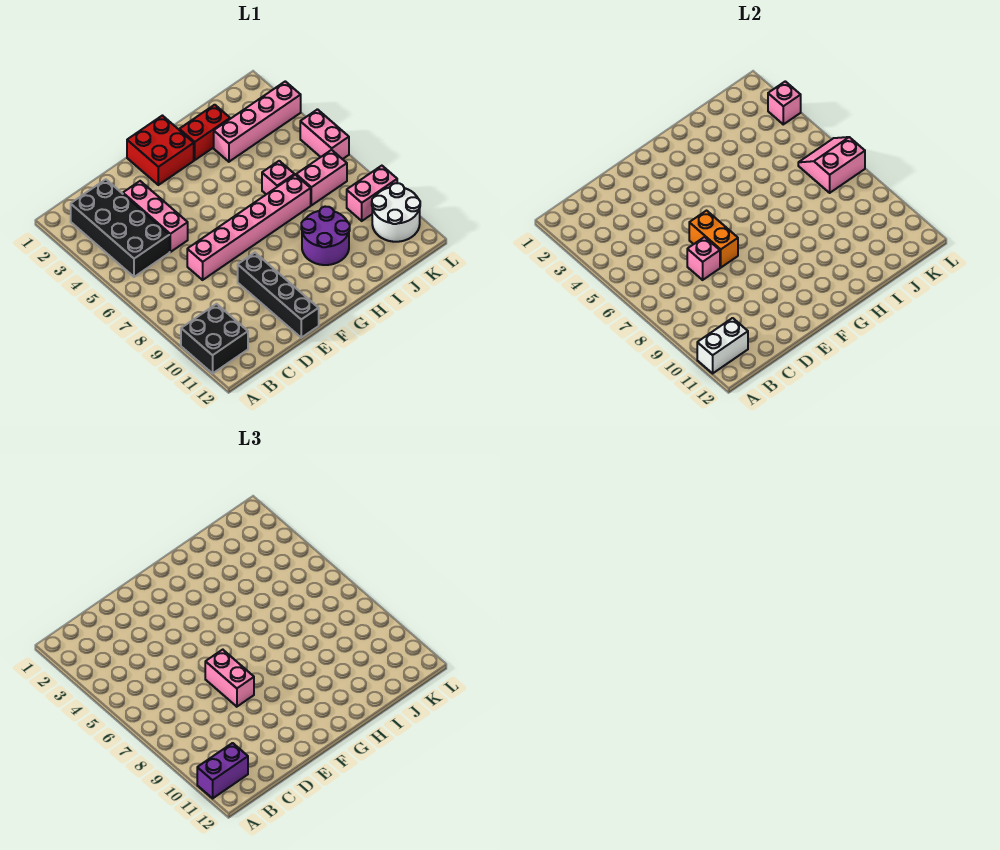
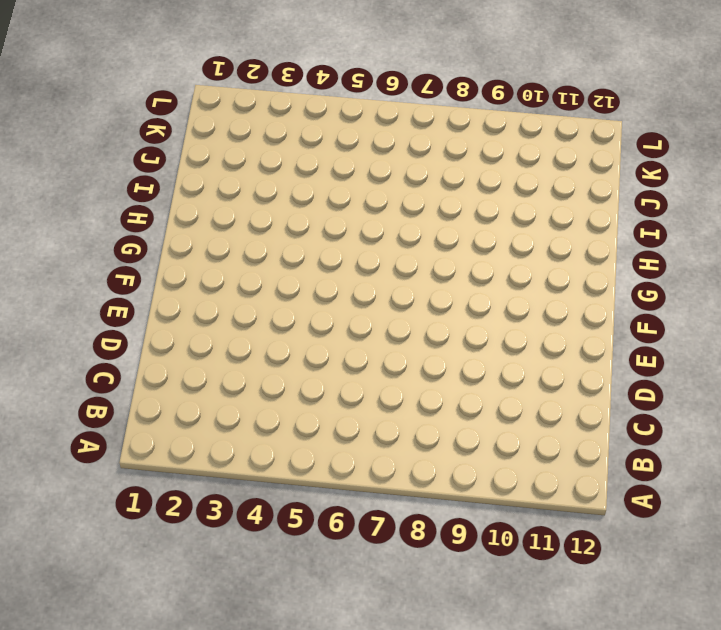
none -> black brick A10:B11 level 1
none -> black brick B2:C5 level 1
none -> pink brick D3:D5 level 1

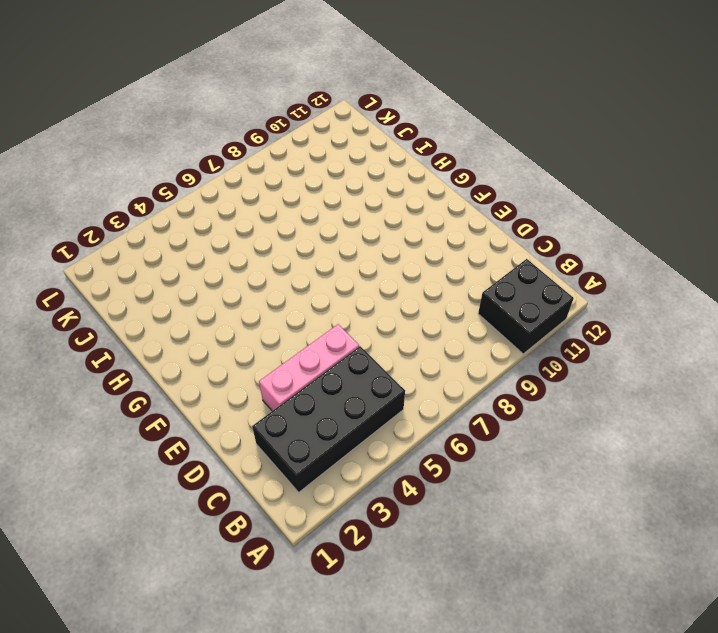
none -> pink brick D7:I7 level 1
none -> black brick E9:E12 level 1
none -> red brick F1:G2 level 1

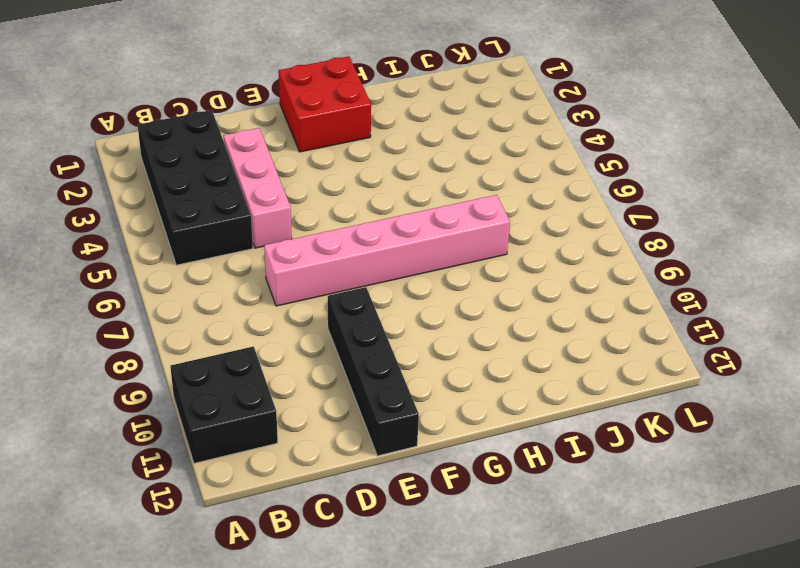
none -> red brick H2:I2 level 1
none -> purple round brick H9:I10 level 1
none -> pink brick I3:L3 level 1

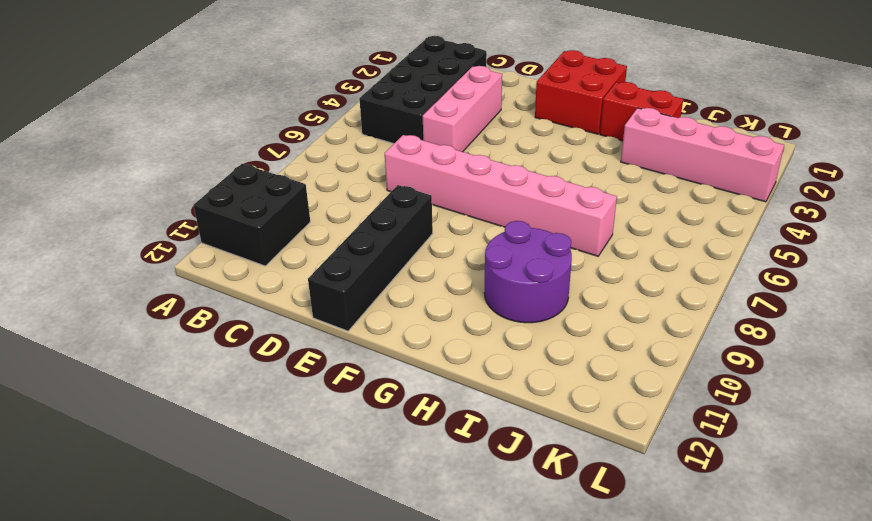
none -> pink brick I6 level 1
none -> pink brick J7:K7 level 1
none -> pink brick K9:L9 level 1

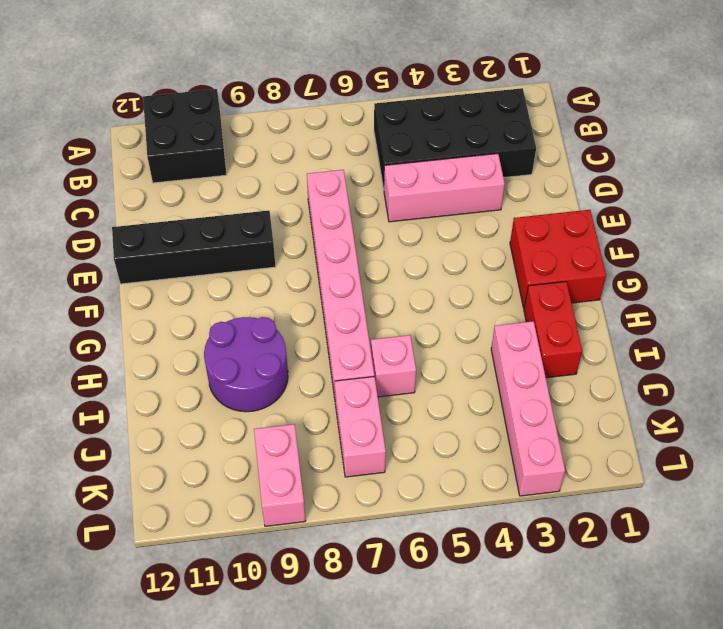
none -> white round brick K10:L11 level 1
none -> pink brick L5:L6 level 1
none -> white brick A11:B11 level 2

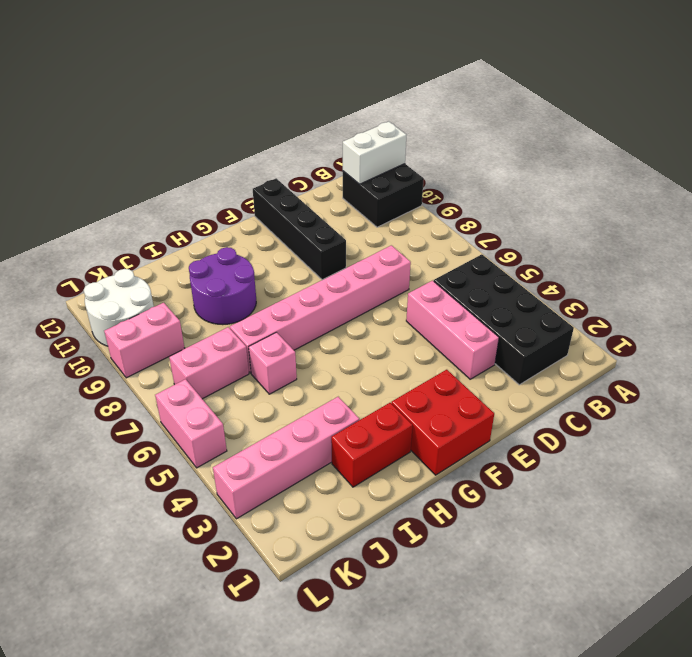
none -> pink brick D7 level 2
none -> orange brick E6:E7 level 2
none -> pink slope K6:L7 level 2 top 7

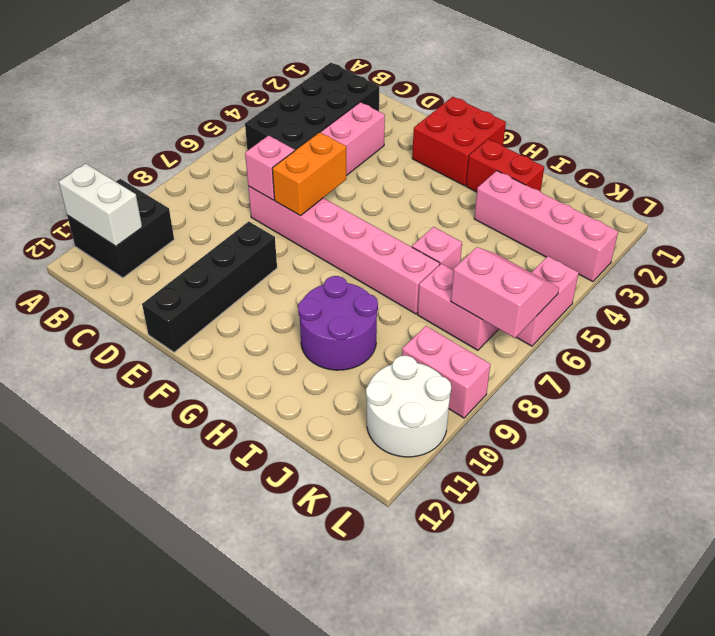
none -> pink brick L3 level 2
none -> purple brick A11:B11 level 3
none -> pink brick E7:E8 level 3

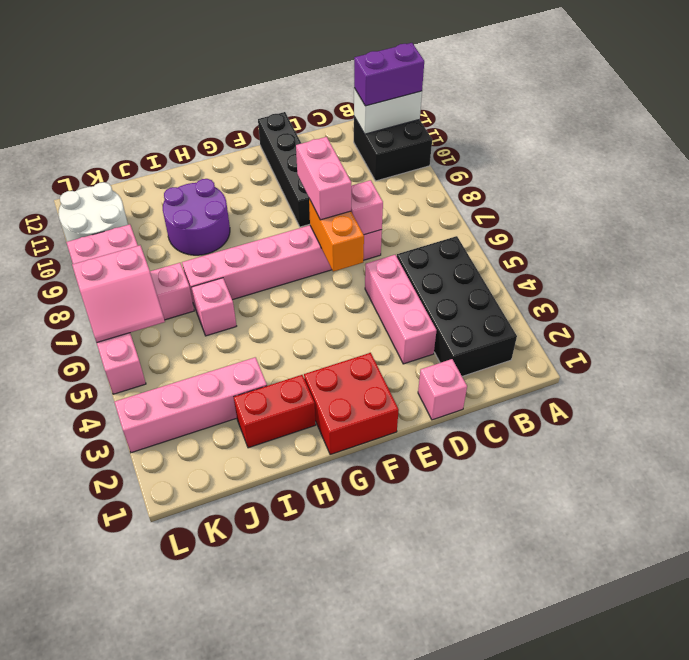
pink brick D1 level 1 -> pink brick L3 level 2

